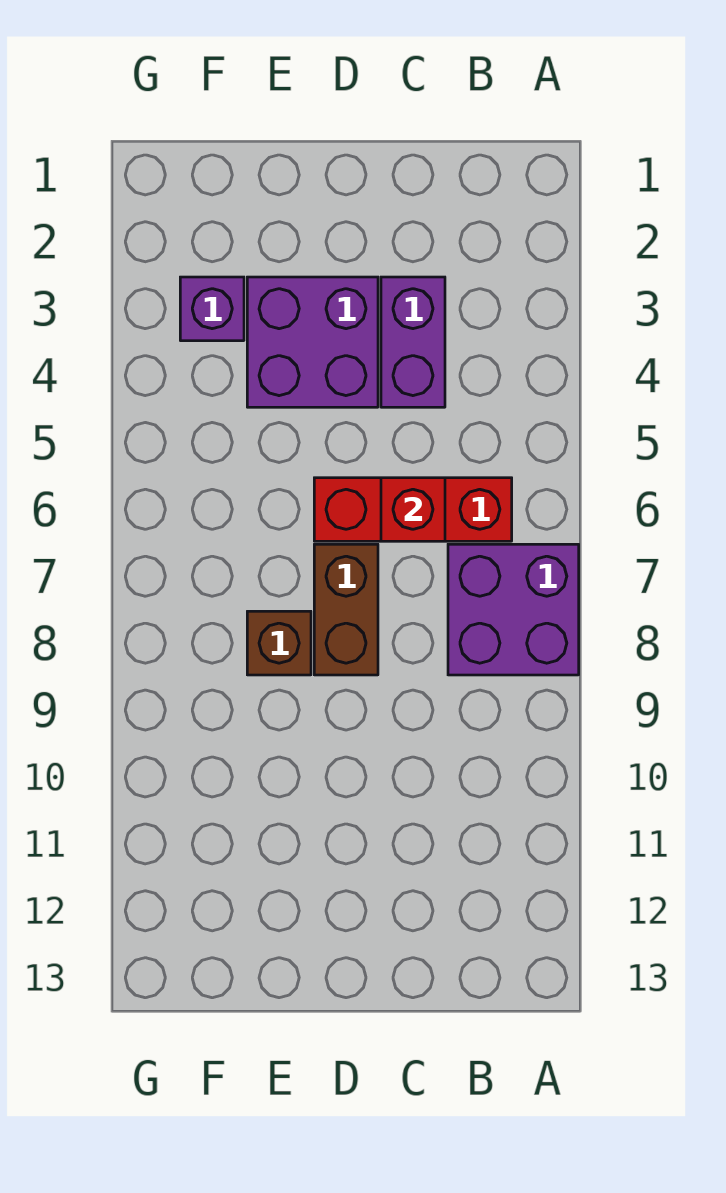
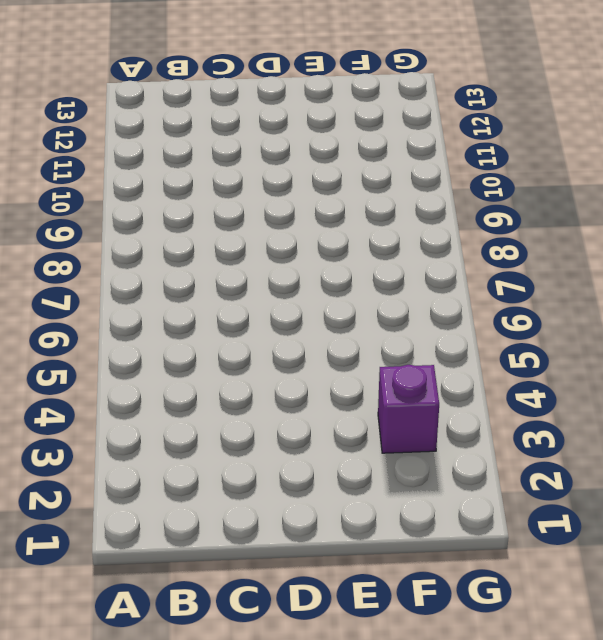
none -> purple brick A7:B8 level 1
none -> red brick B6:D6 level 1

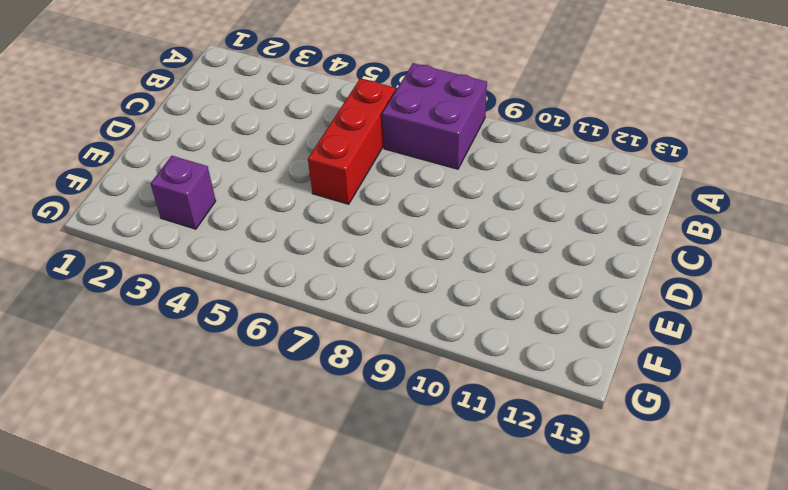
none -> purple brick C3:C4 level 1
none -> purple brick D3:E4 level 1

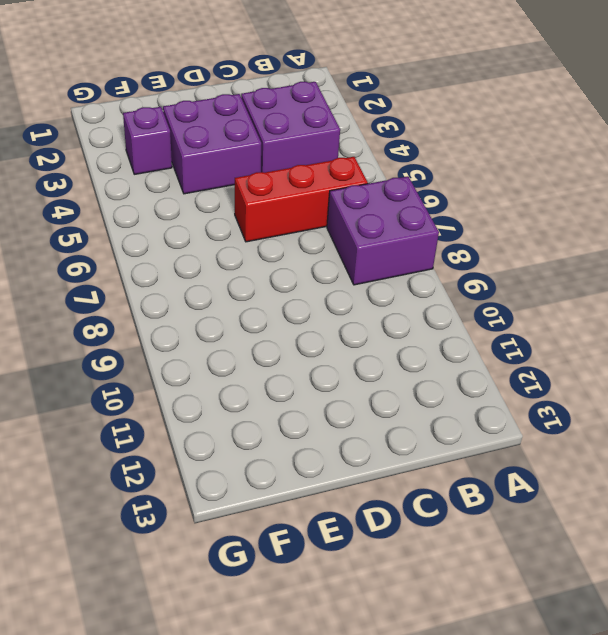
purple brick B3:C4 level 1 -> purple brick C3:C4 level 1
none -> brown brick D7:D8 level 1
none -> brown brick E8 level 1

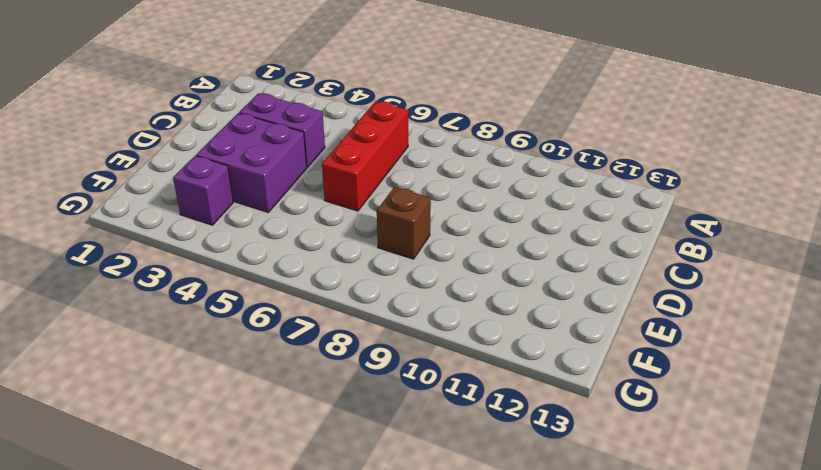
none -> purple brick A7:B8 level 1
none -> brown brick D7:D8 level 1

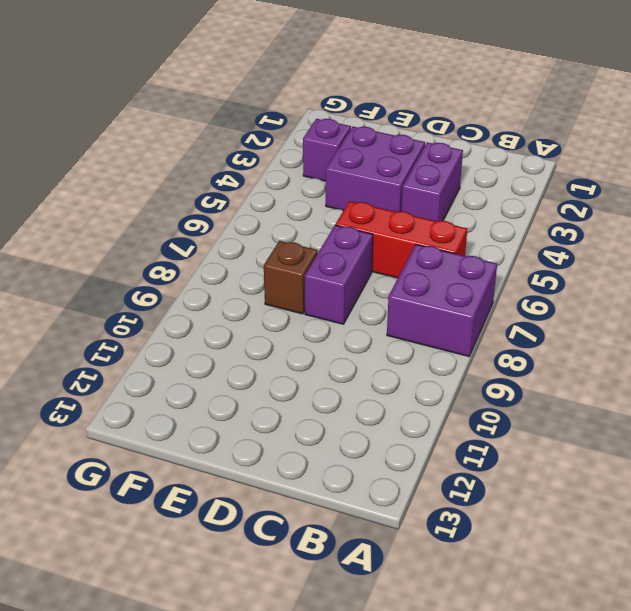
purple brick D7:D8 level 1 -> brown brick D7:D8 level 1
none -> red brick C6 level 2

